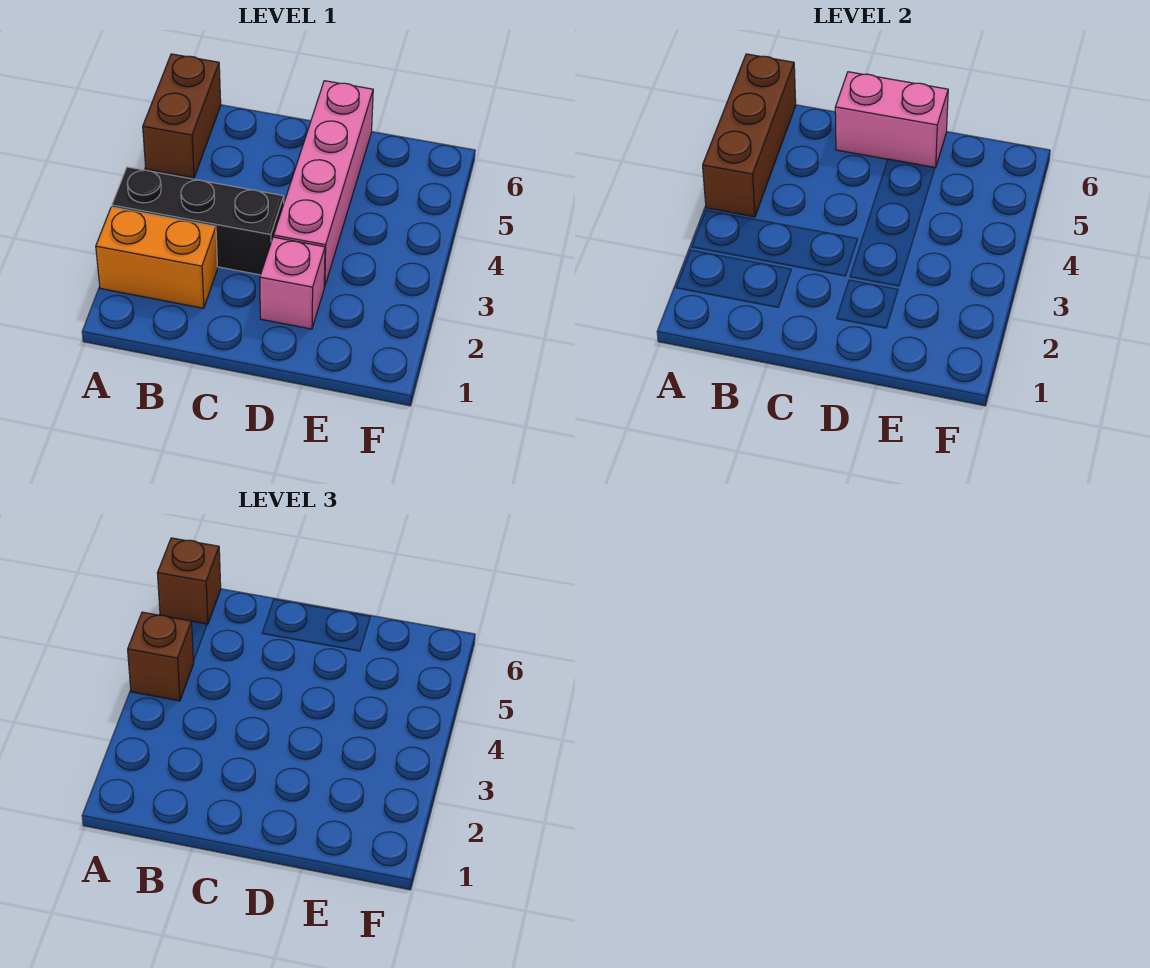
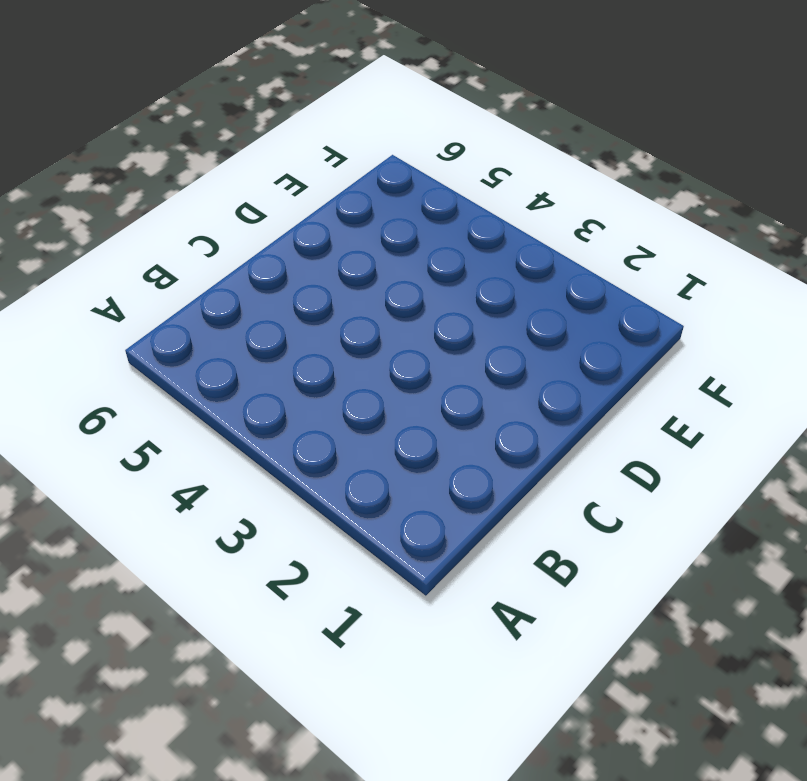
none -> orange brick A2:B2 level 1
none -> black brick A3:C3 level 1

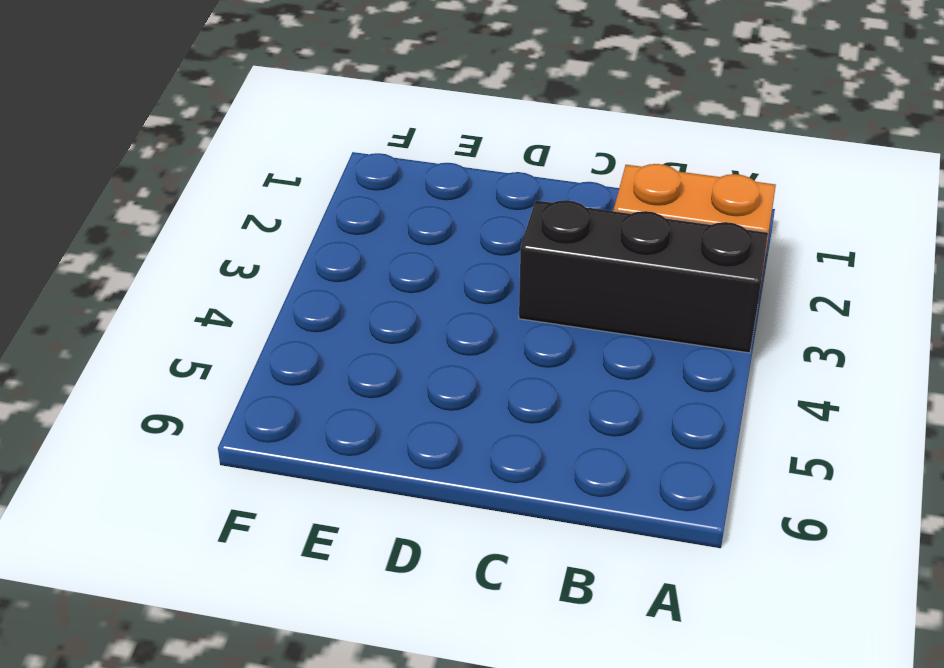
none -> brown brick A5:A6 level 1
none -> pink brick D2 level 1

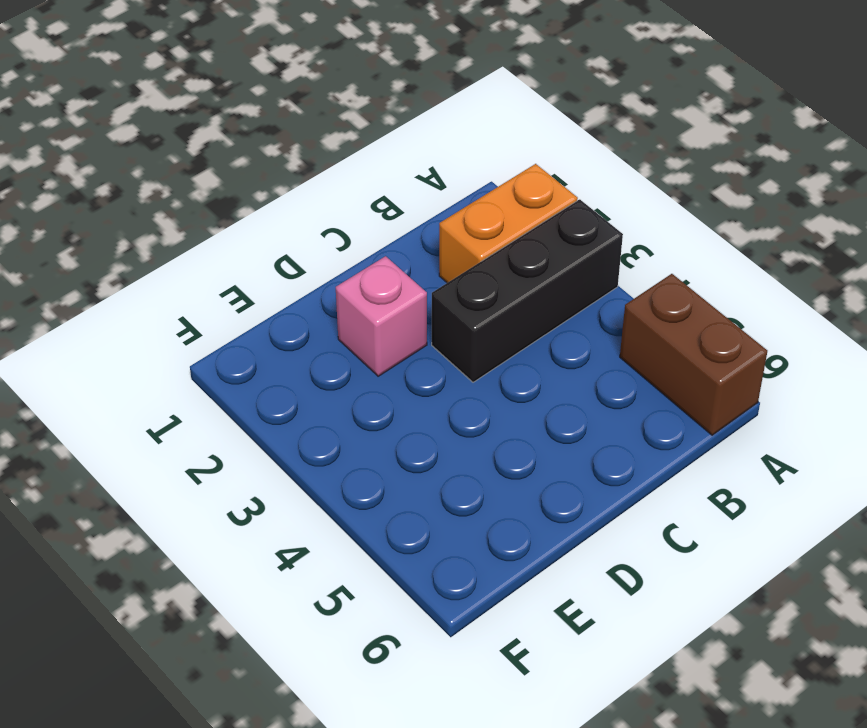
none -> pink brick D3:D6 level 1
none -> brown brick A4:A6 level 2

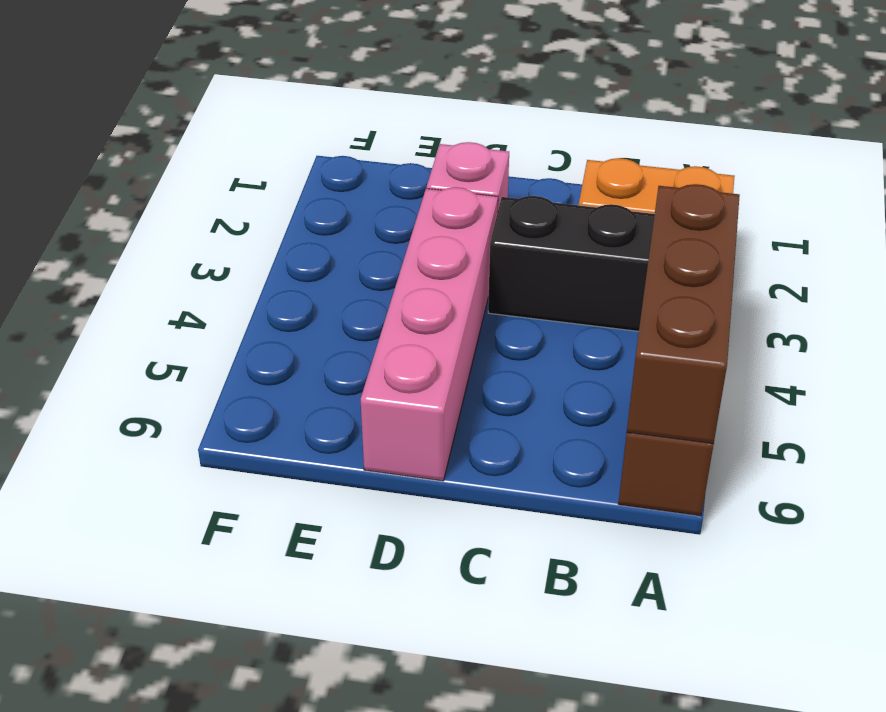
none -> pink brick C6:D6 level 2
none -> brown brick A4 level 3

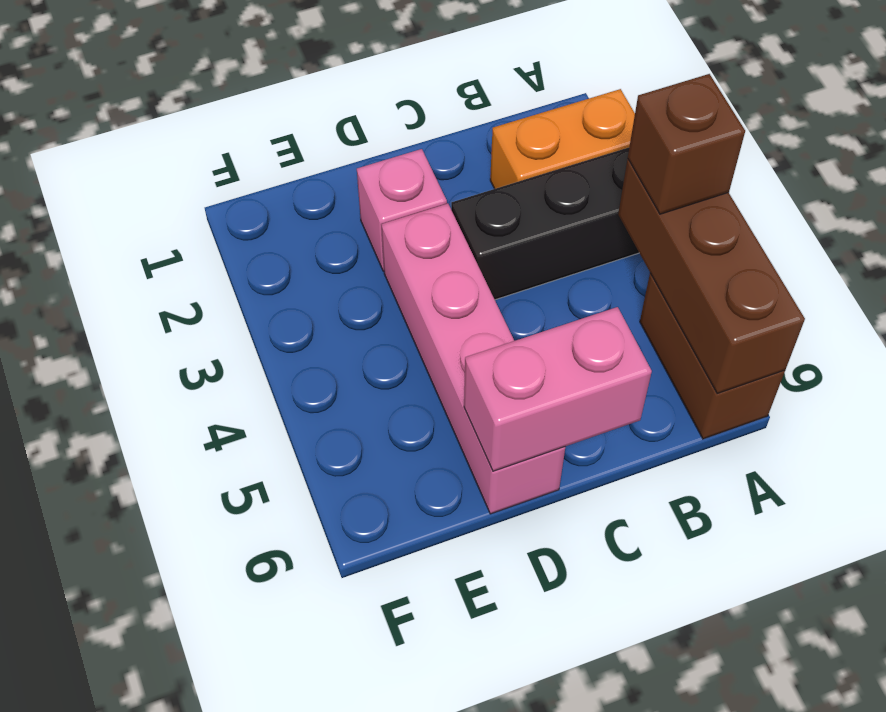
none -> brown brick A6 level 3

